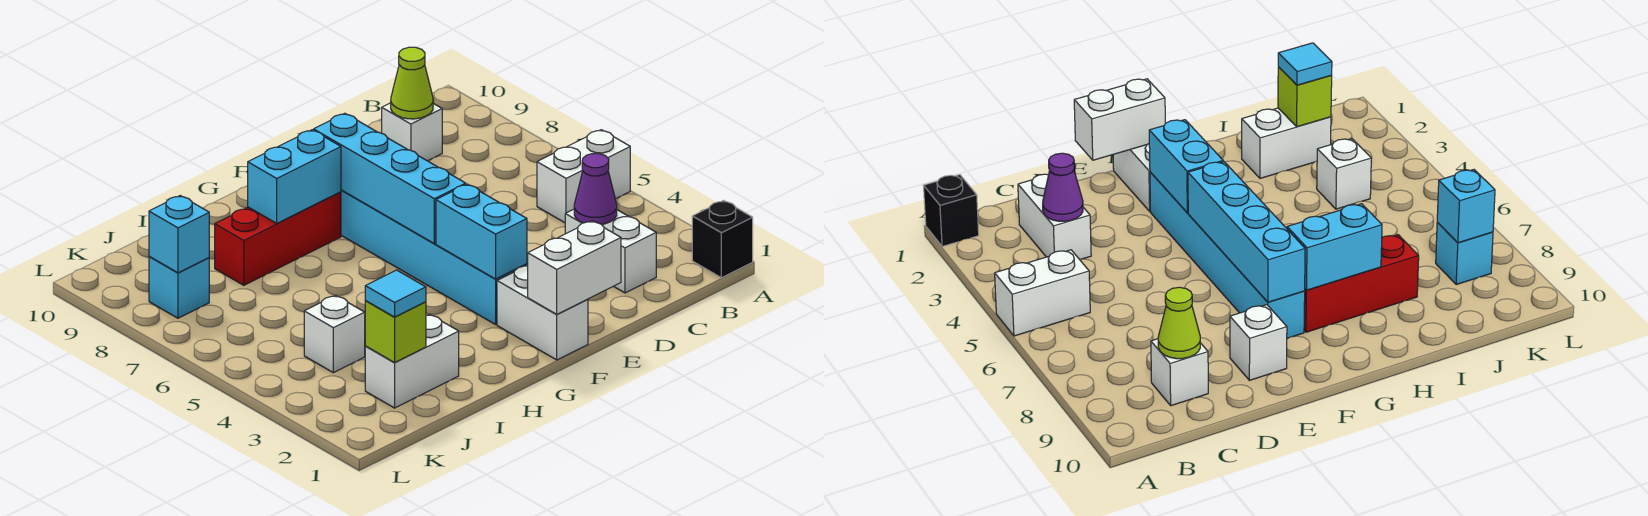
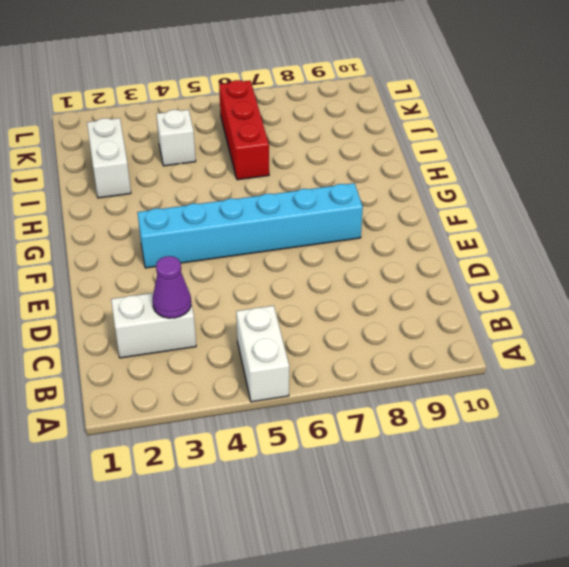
red brick I6:K6 level 1 -> red brick G8:I8 level 1
none -> black brick A1 level 1
none -> white brick C9 level 1
none -> white brick E9 level 1

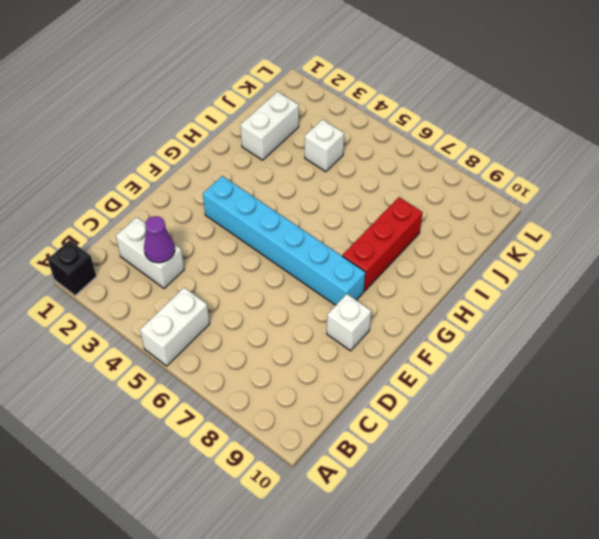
none -> white brick C9 level 1
none -> white brick F1:F2 level 1
none -> cyan brick K8 level 1

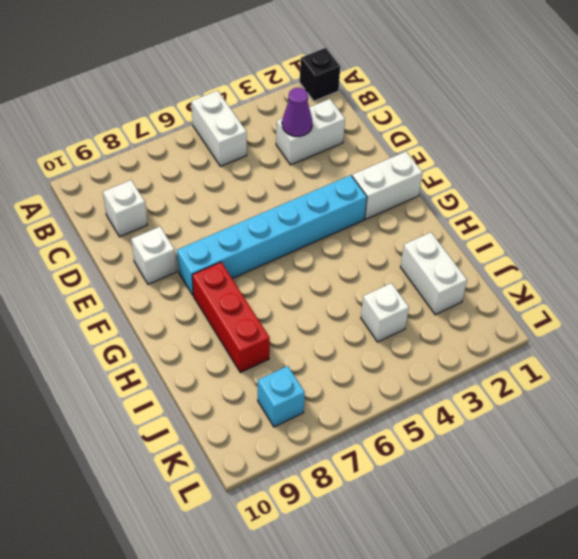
none -> lime cone C9 level 2
none -> white brick E1:F1 level 2
none -> cyan brick F3:F4 level 2

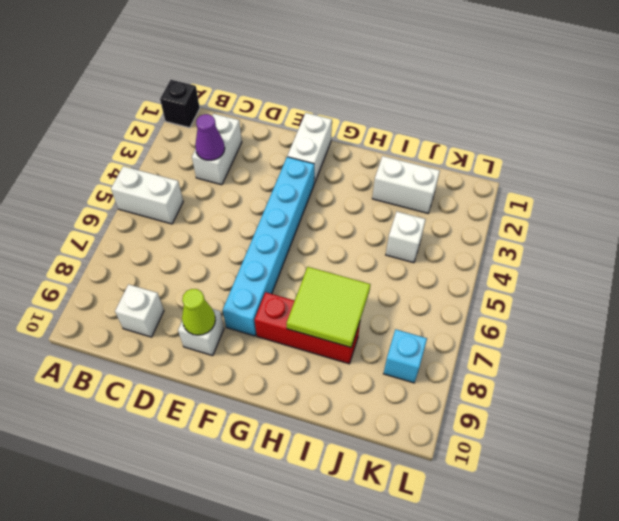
lime cone E9 level 2 -> lime cone C9 level 2
lime tile H7:I8 level 2 -> cyan brick G8:H8 level 2
none -> white brick E1:F1 level 2
none -> cyan brick F3:F4 level 2
none -> cyan brick F5:F8 level 2

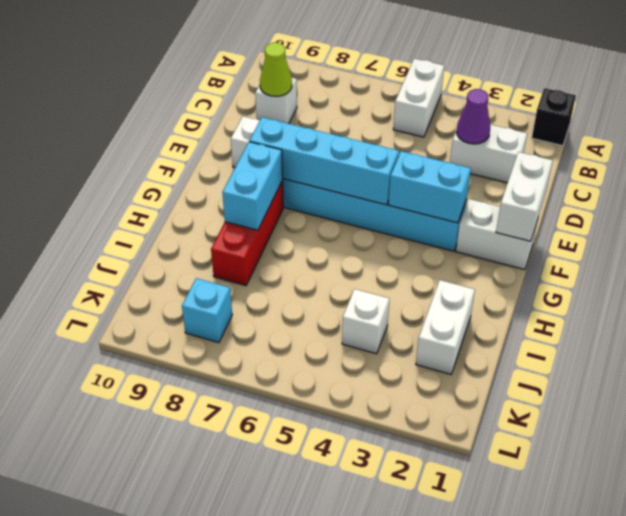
none -> lime brick J2 level 2
none -> cyan brick K8 level 2
none -> cyan tile J2 level 3

